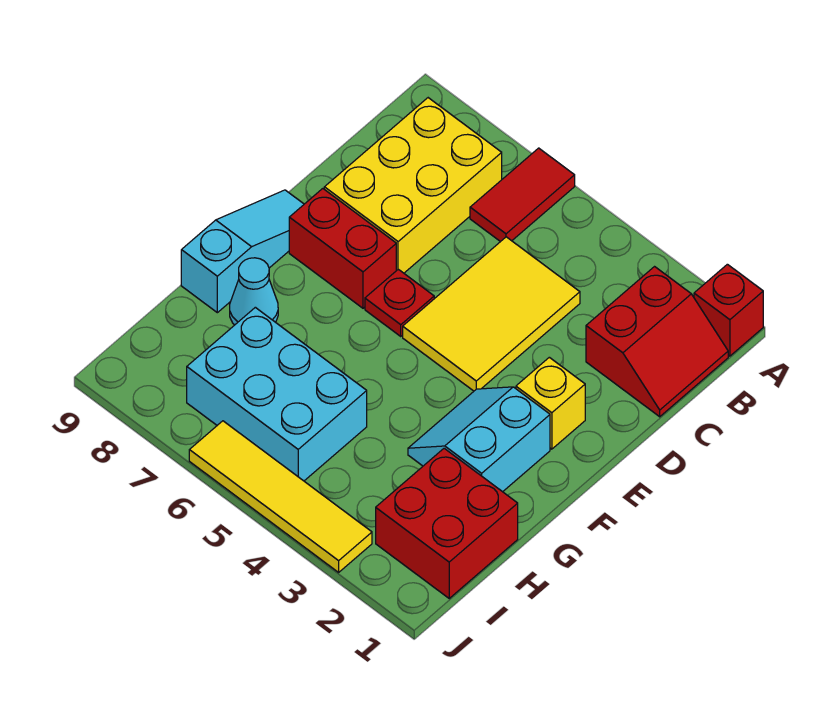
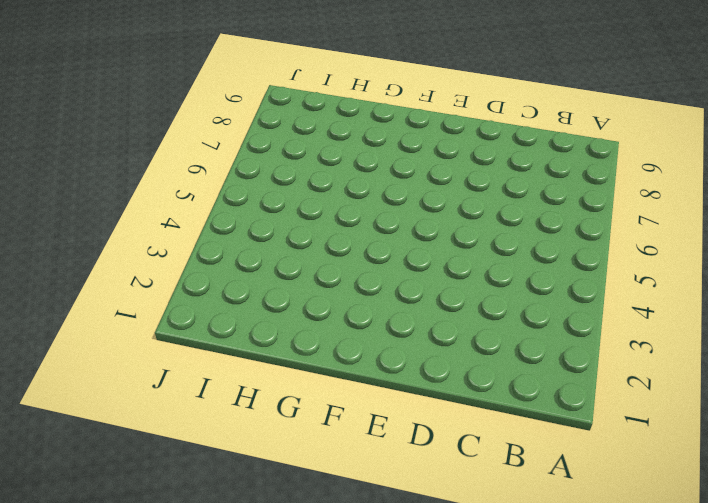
none -> red brick A1 level 1
none -> red tile A6:B6 level 1
none -> red slope B1:C2 level 1 top 2

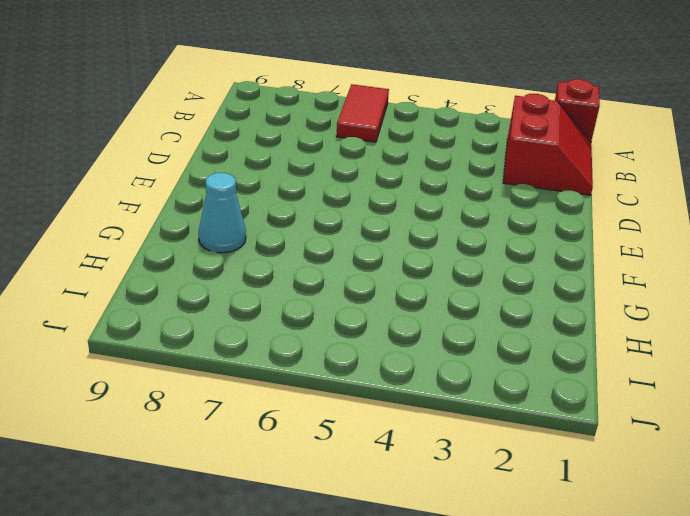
none -> yellow brick B7:D8 level 1
none -> yellow tile C4:E5 level 1
none -> yellow brick E2 level 1

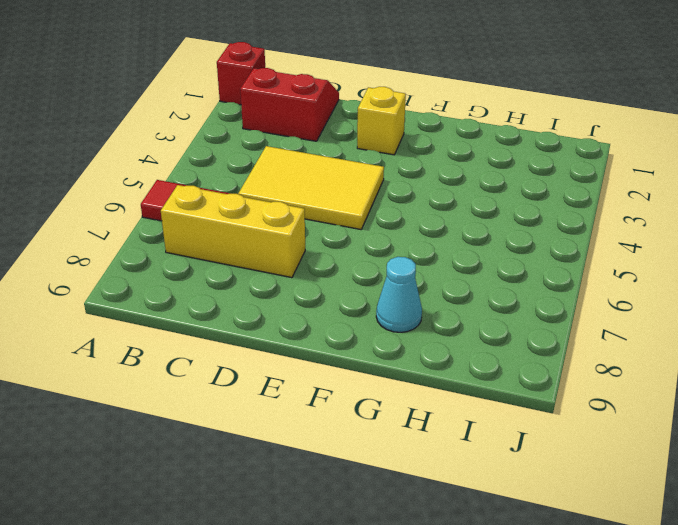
yellow brick B7:D7 level 1 -> yellow brick B7:D8 level 1
none -> red plate E6 level 1
none -> red brick E7:E8 level 1
none -> cyan slope E9:G9 level 1 top G

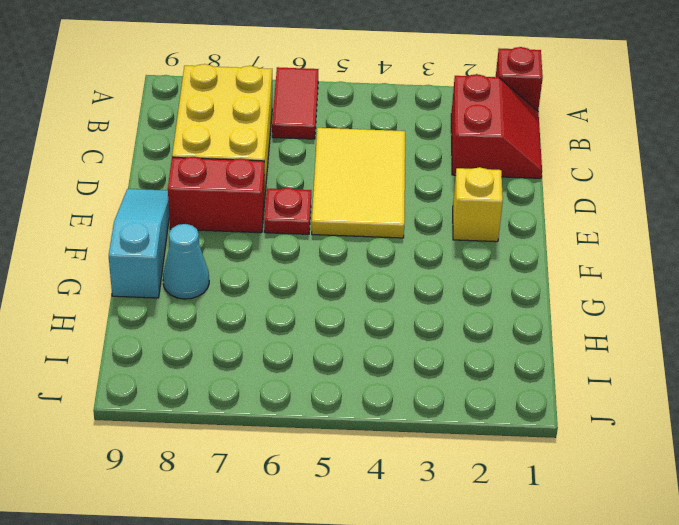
none -> cyan slope F2:G3 level 1 top 2
none -> red brick H1:I2 level 1
none -> cyan brick H5:I7 level 1

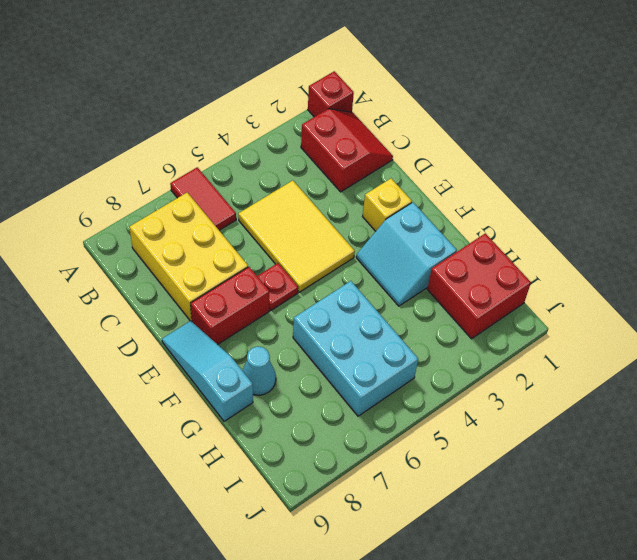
cyan brick G5:I6 level 1 -> cyan brick H5:I7 level 1
none -> yellow tile J3:J6 level 1

